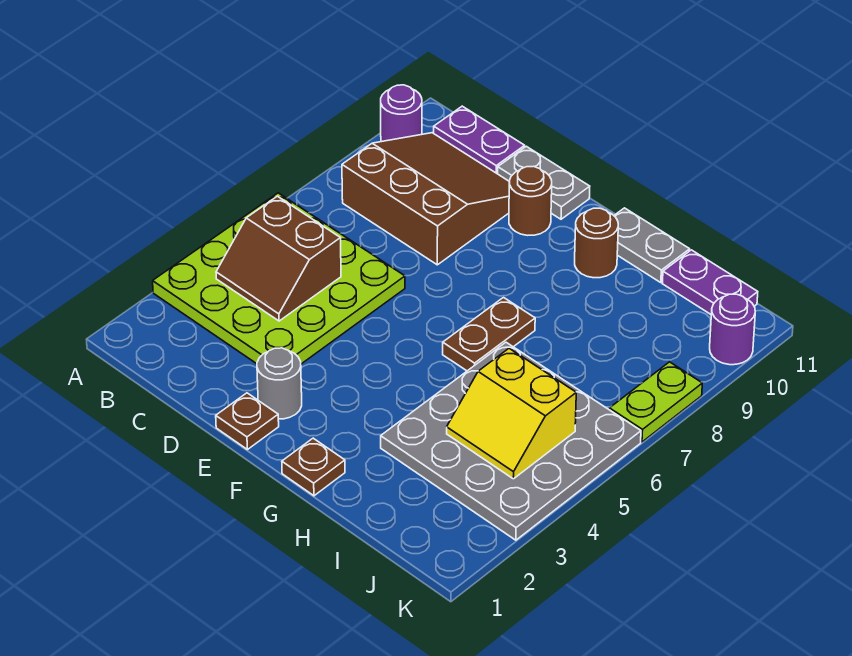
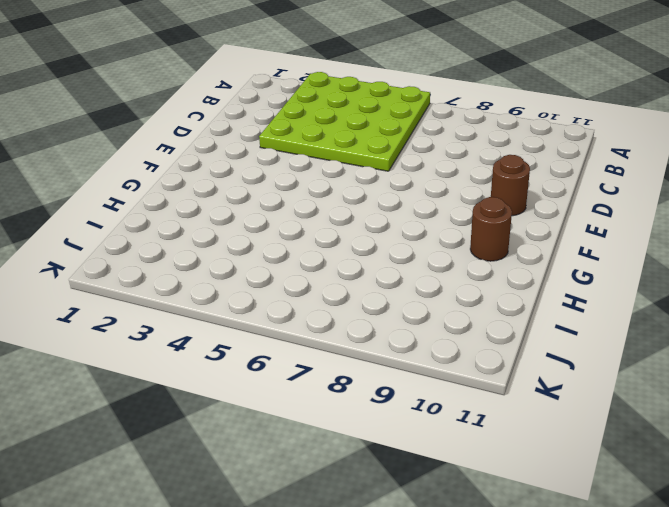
none -> purple round brick A10 level 1
none -> brown slope B8:D10 level 1 top 8
none -> purple plate B11:C11 level 1

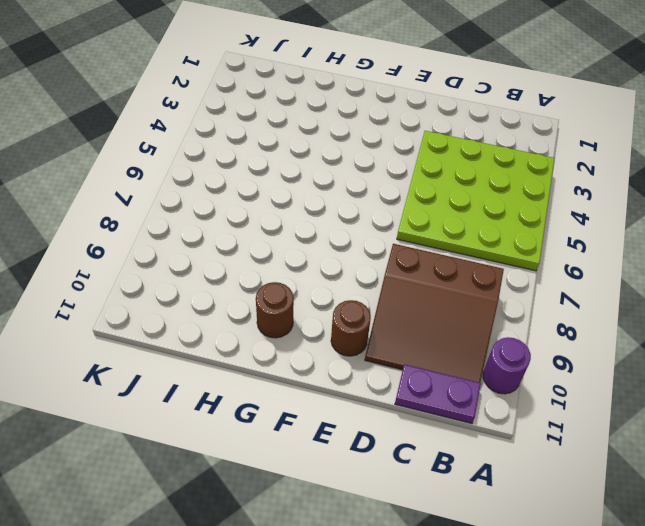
none -> grey plate D11:E11 level 1
none -> brown plate E1 level 1
none -> grey round brick E2 level 1

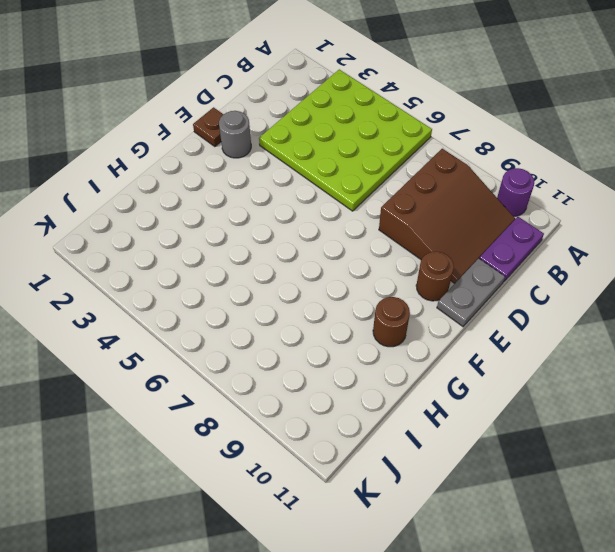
none -> brown plate G1 level 1
none -> brown plate G6:G7 level 1
none -> grey plate G11:H11 level 1

